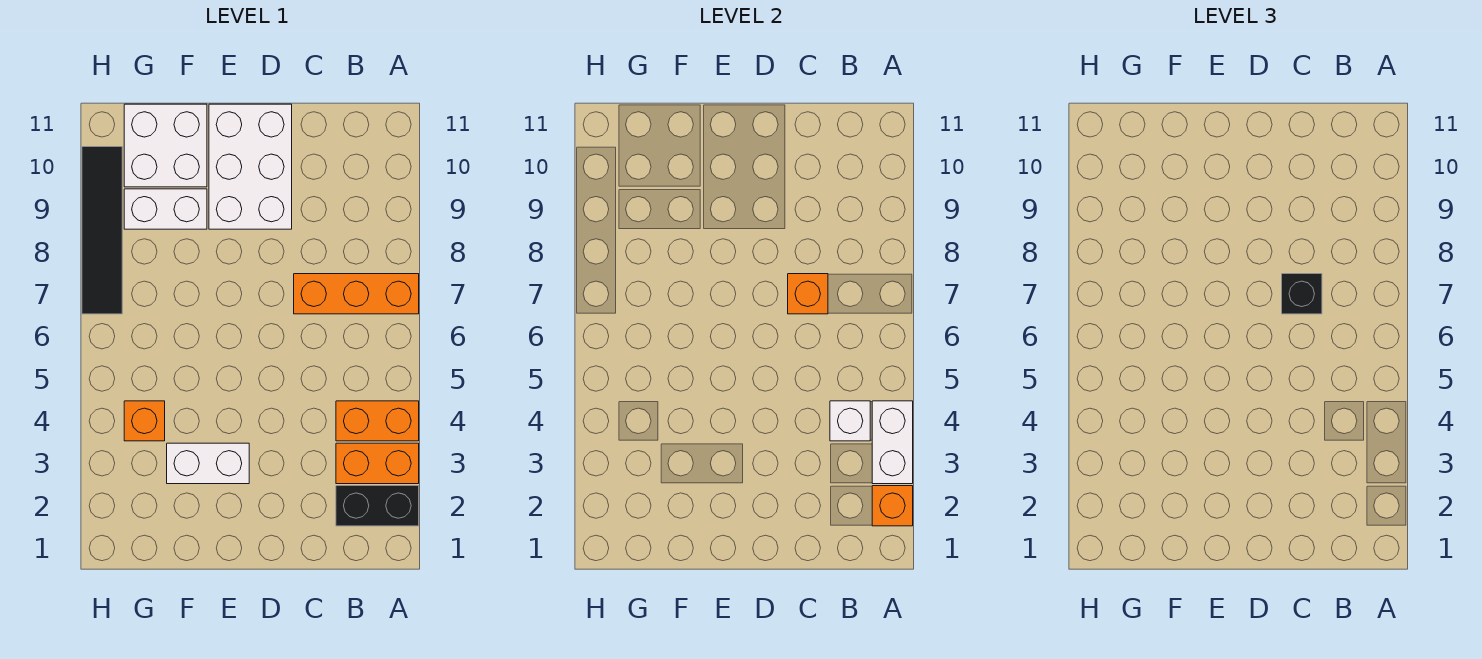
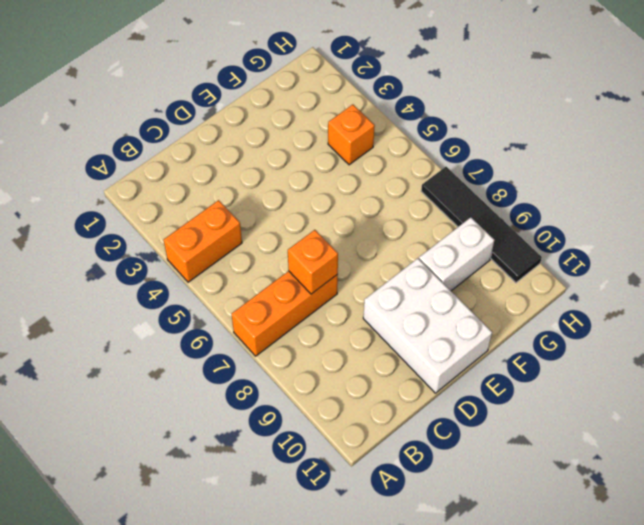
none -> black brick A2:B2 level 1
none -> orange brick A3:B3 level 1
none -> white brick E3:F3 level 1

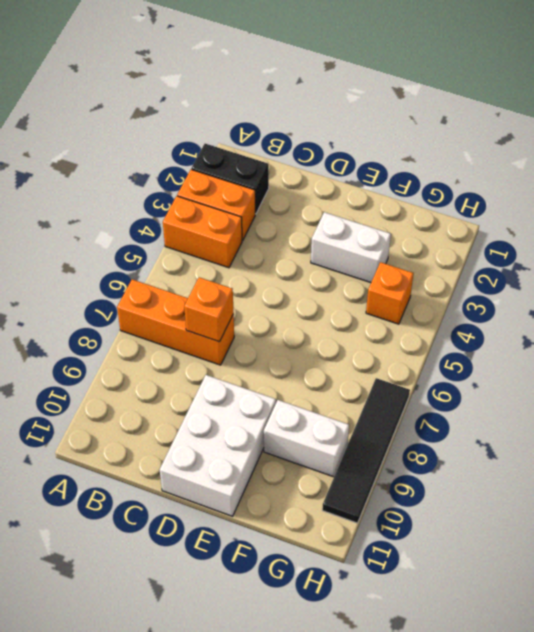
none -> white brick F10:G11 level 1
none -> orange brick A2 level 2
none -> white brick A3:A4 level 2

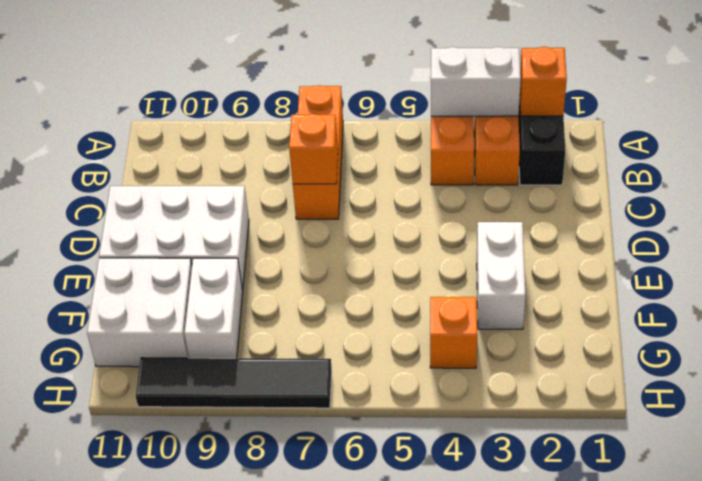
none -> white brick B4 level 2
none -> black brick C7 level 3

